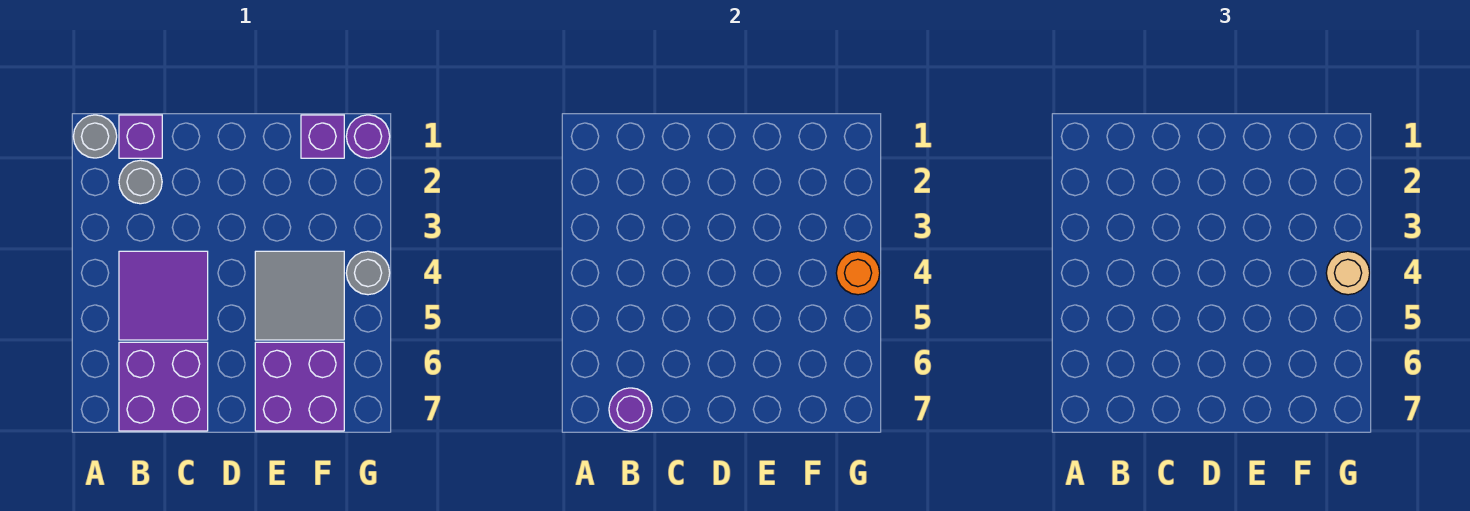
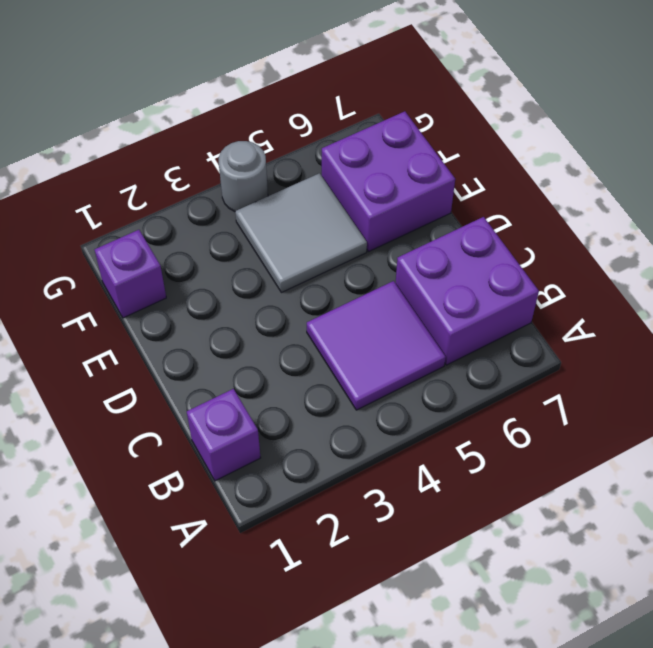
none -> grey round brick A1 level 1
none -> grey round brick B2 level 1
none -> purple round brick G1 level 1

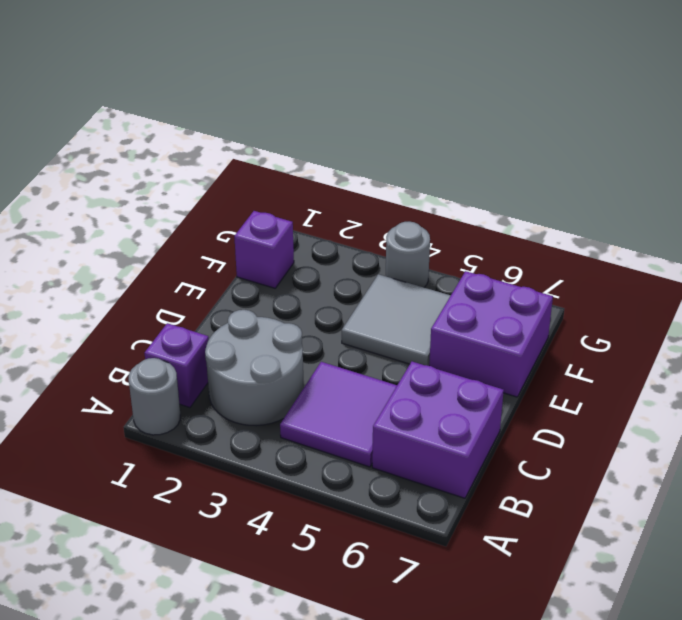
grey round brick B2:C3 level 1 -> grey round brick B2 level 1
none -> purple round brick G1 level 1
none -> purple round brick B7 level 2
none -> orange round brick G4 level 2

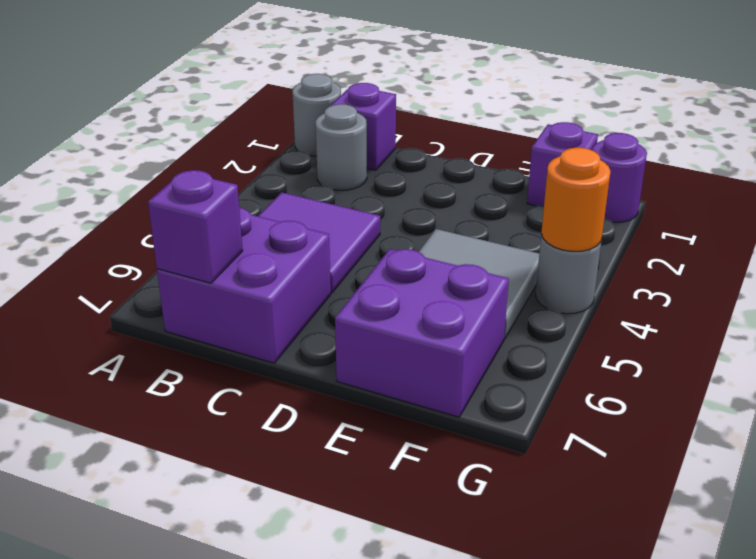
purple brick B7 level 2 -> purple round brick B7 level 2
none -> tan round brick G4 level 3

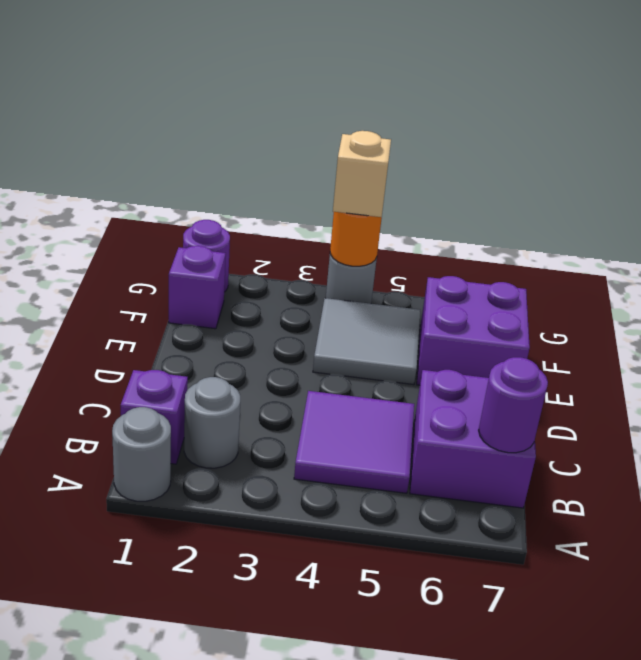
tan brick G4 level 3 -> tan round brick G4 level 3

